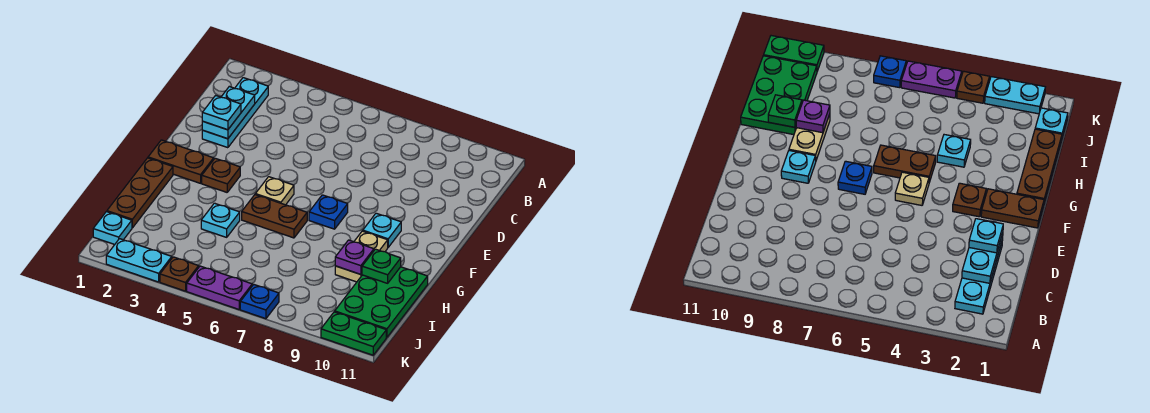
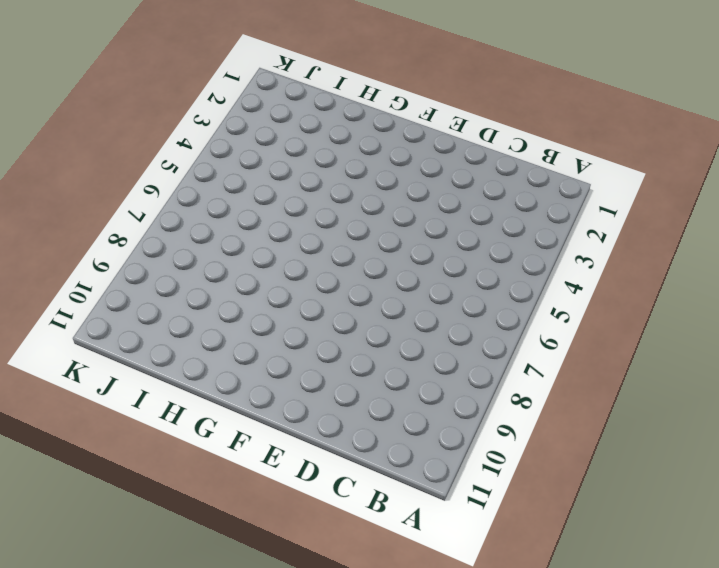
none -> cyan plate B2:D2 level 1
none -> brown plate F1:F2 level 1
none -> brown plate F3 level 1

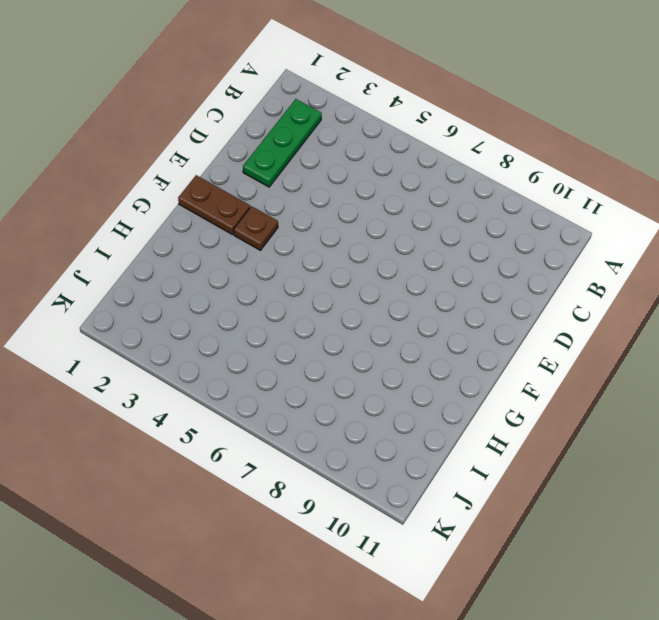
green plate B2:D2 level 1 -> cyan plate B2:D2 level 1
none -> tan plate F5 level 1
none -> blue plate F7 level 1
none -> cyan plate F9 level 1

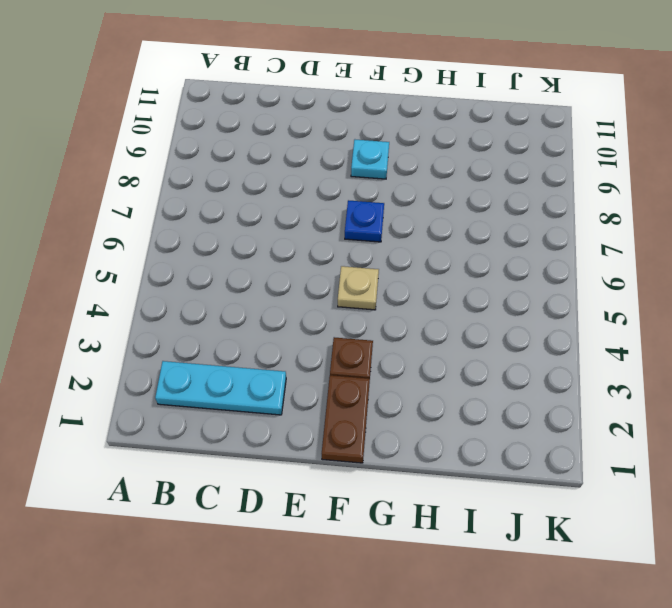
none -> brown plate G1:I1 level 1
none -> brown plate G5:G6 level 1
none -> tan plate G9:H9 level 1

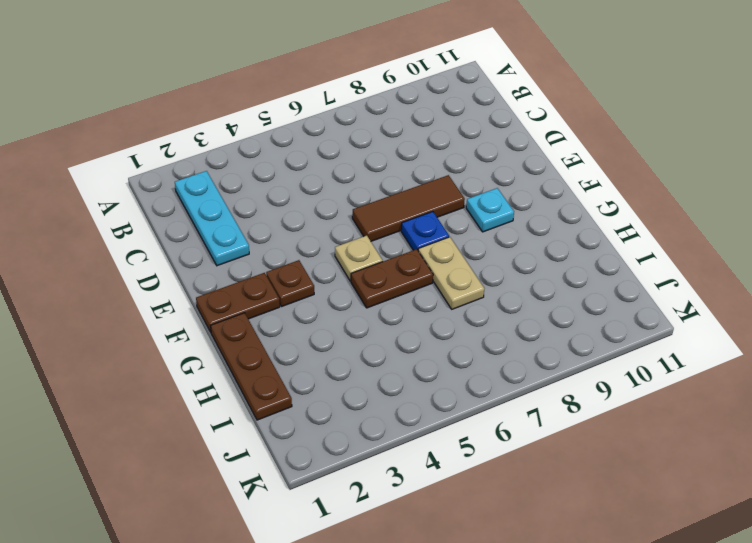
brown tile E6:E8 level 1 -> none
tan plate G7:H7 level 1 -> tan plate G9:H9 level 1
none -> cyan plate H4 level 1
none -> green plate H10:J11 level 1
none -> cyan plate J1 level 1

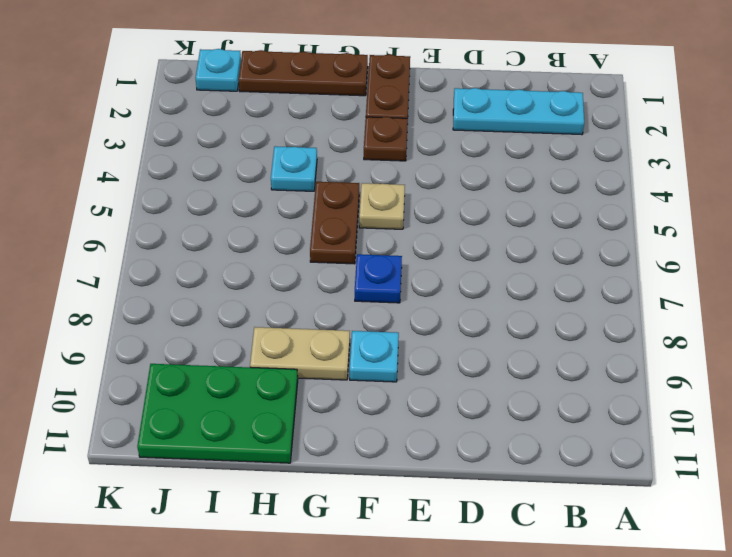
none -> cyan plate K2:K3 level 1
none -> brown plate K4 level 1
none -> purple plate K5:K6 level 1

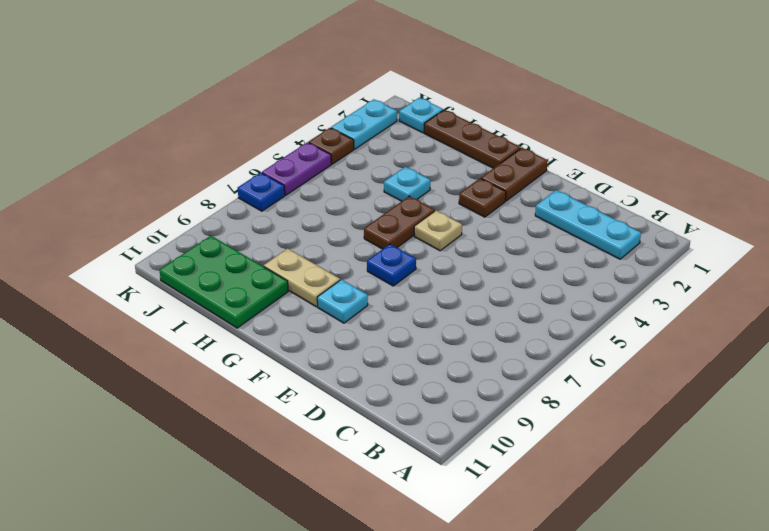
none -> green plate K10:K11 level 1
none -> cyan plate C2:D2 level 2
none -> purple plate H9 level 2

